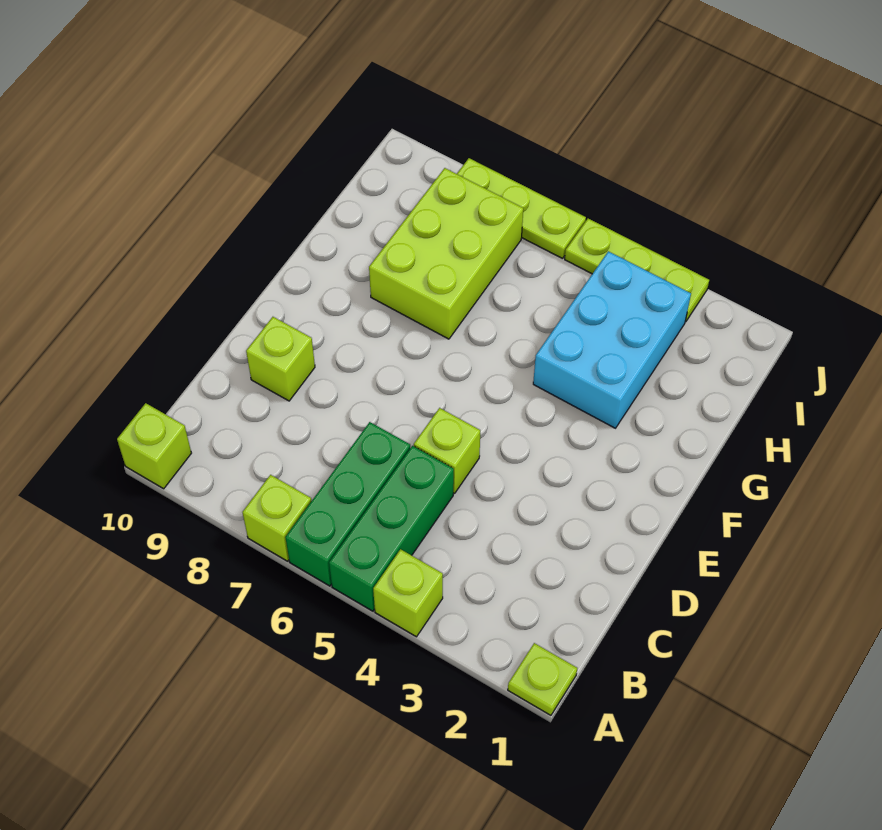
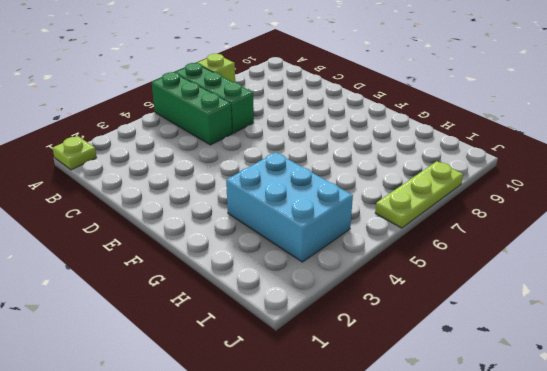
none -> lime brick A4 level 1
none -> lime brick A10 level 1
none -> lime brick D5 level 1

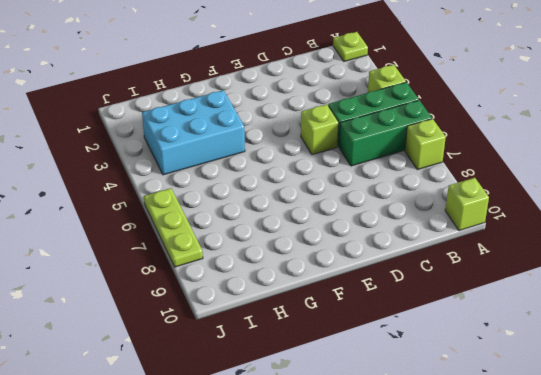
none -> lime brick D9 level 1
none -> lime brick G7:I8 level 1
none -> lime plate J3:J5 level 1

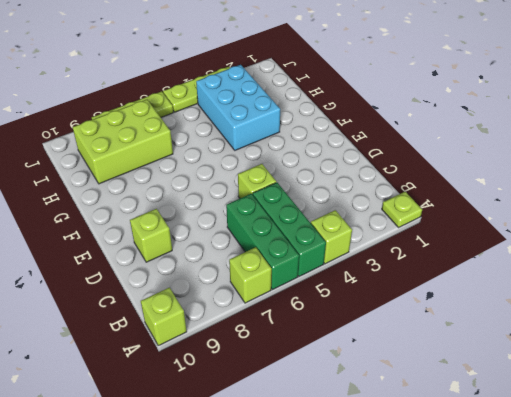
lime brick H7:I9 level 1 -> lime brick G7:I8 level 1

